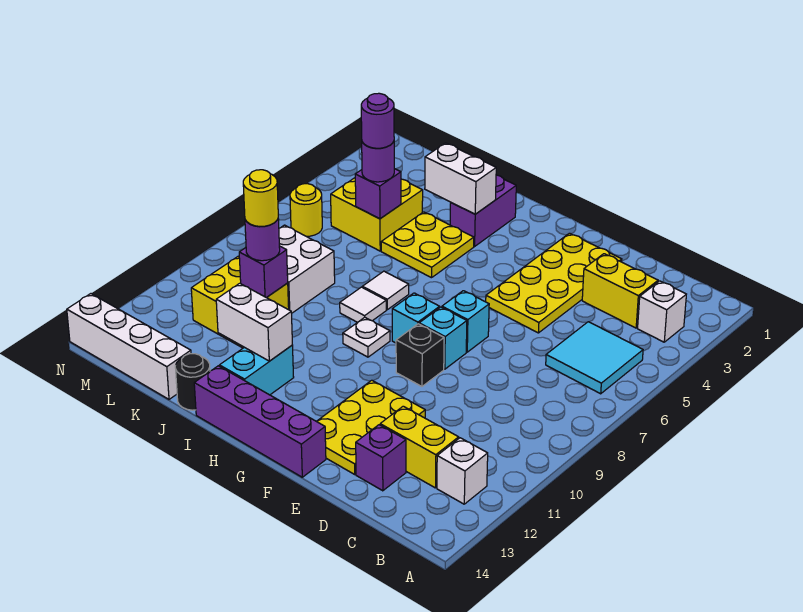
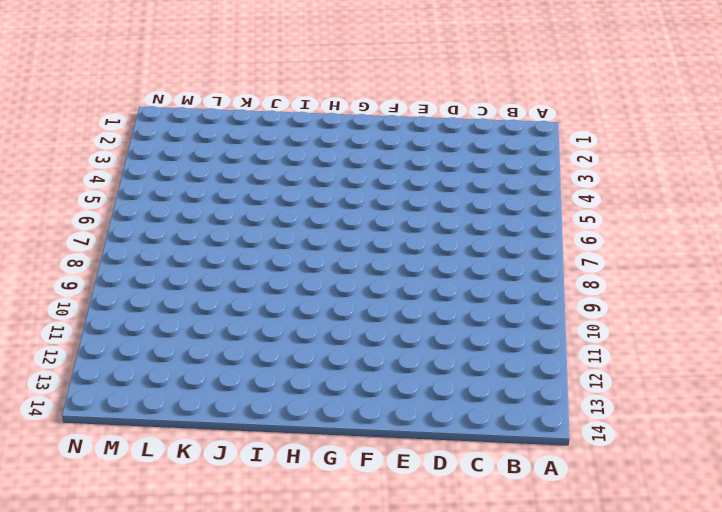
none -> white brick B3 level 1
none -> cyan tile B5:C6 level 1
none -> white brick B12 level 1
none -> yellow brick C3:D3 level 1

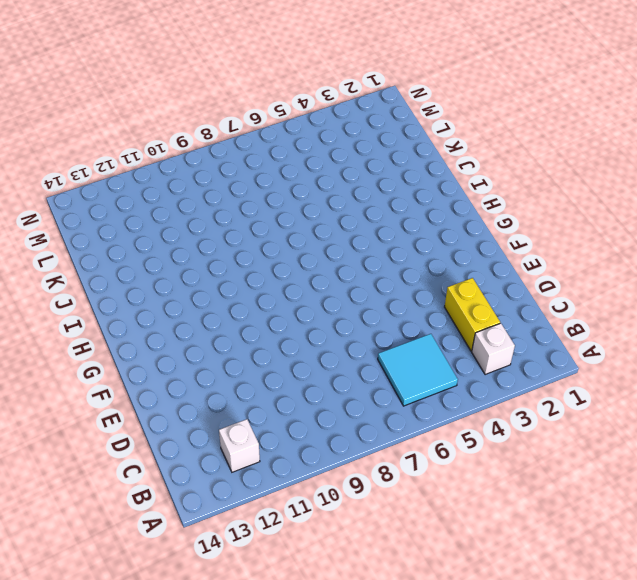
none -> yellow brick C12:D12 level 1
none -> purple brick D13 level 1
none -> yellow plate E2:F5 level 1
none -> yellow plate E11:F13 level 1

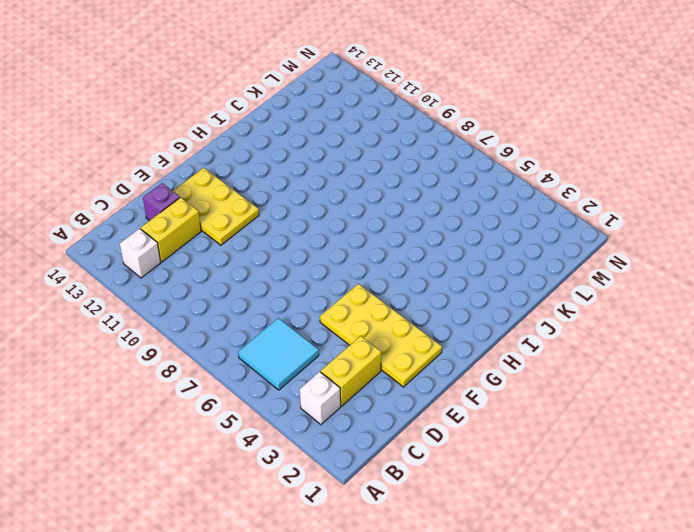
none -> cyan brick F7 level 1
none -> cyan brick F8 level 1
none -> black brick F9 level 1
none -> purple brick F14:I14 level 1

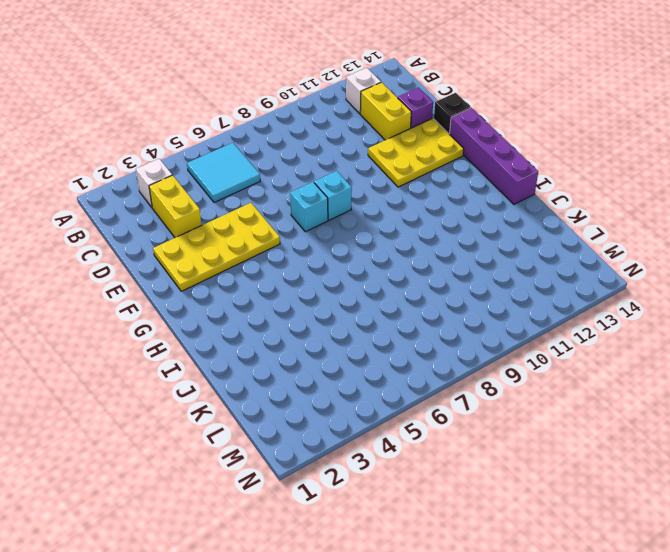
black brick E14 level 1 -> black brick F9 level 1
none -> cyan brick G8 level 1
none -> white plate H9 level 1
none -> purple brick I2:I3 level 1
none -> yellow plate I4:J5 level 1

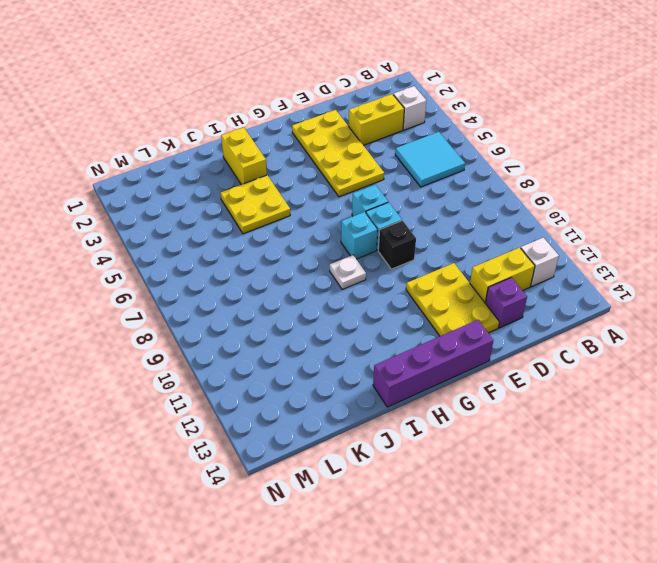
yellow brick I2:I3 level 1 -> purple brick I2:I3 level 1
none -> white tile I7 level 1
none -> white tile I8 level 1
none -> cyan brick I12:I13 level 1
none -> black round brick J14 level 1

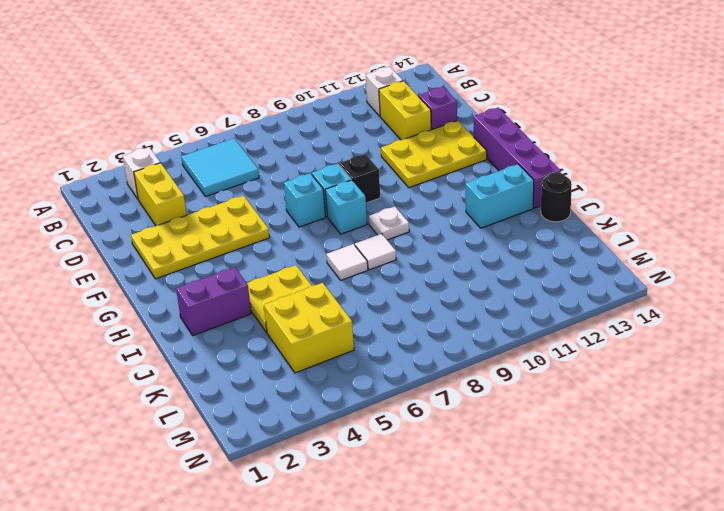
none -> white brick K8:L9 level 1
none -> yellow brick K10:L11 level 1
none -> white brick K14:N14 level 1
none -> yellow round brick M6 level 1

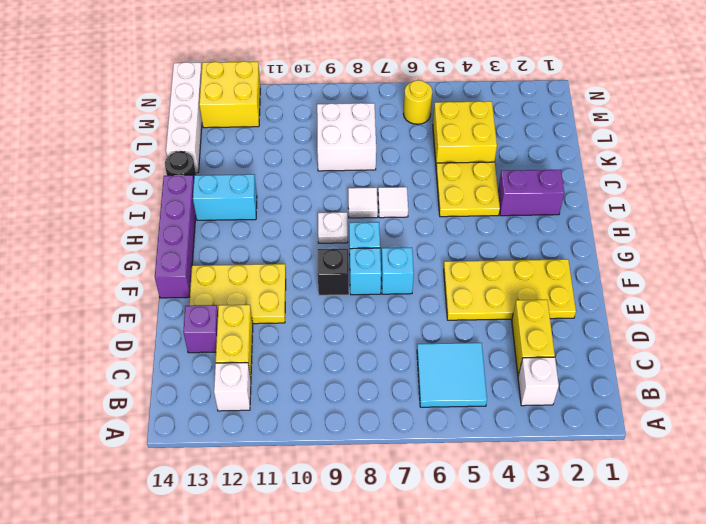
yellow brick M12:N13 level 1 -> yellow brick K10:L11 level 1
none -> white brick I3:J3 level 2
none -> white brick I12:J12 level 2
none -> purple brick K5 level 2
none -> purple brick K10 level 2

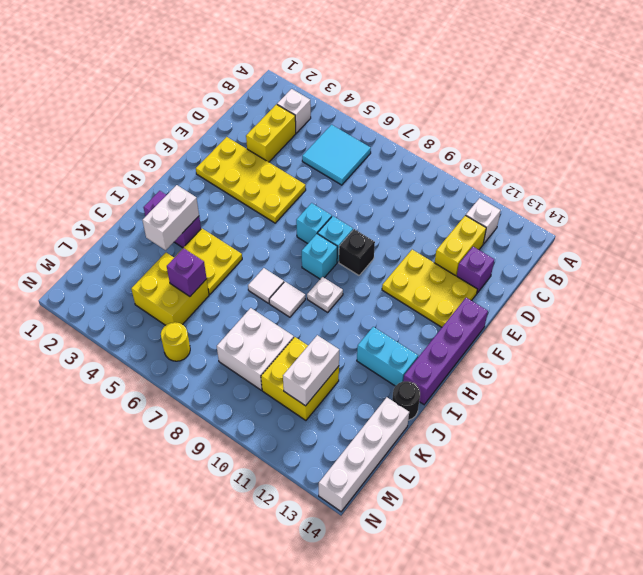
white brick K11:L11 level 2 -> white brick I12:J12 level 2
none -> purple brick K10 level 2
none -> purple round brick K5 level 3
none -> purple round brick K10 level 3
none -> purple round brick K5 level 4

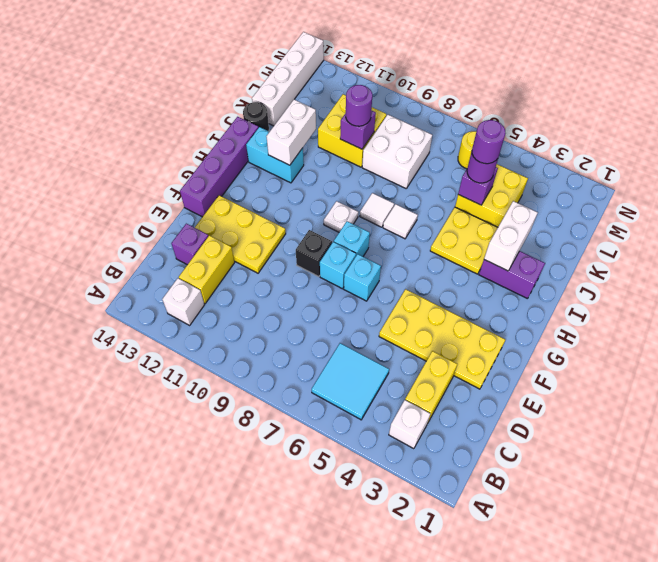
none -> yellow round brick K10 level 4

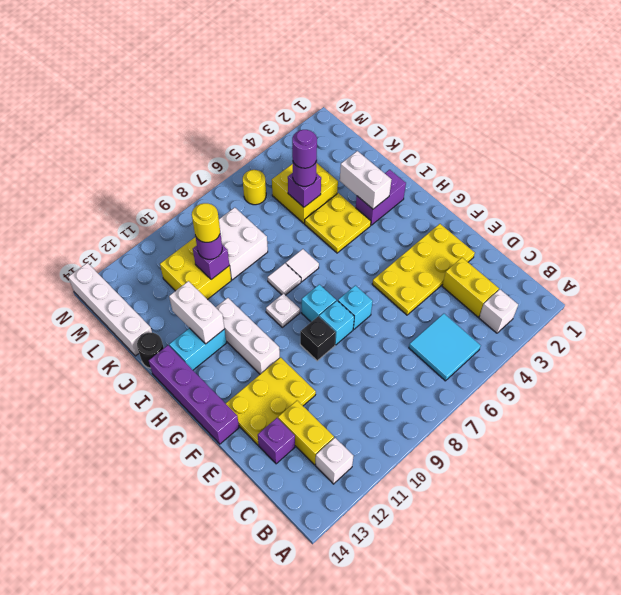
white brick G11:I11 level 1 -> none

